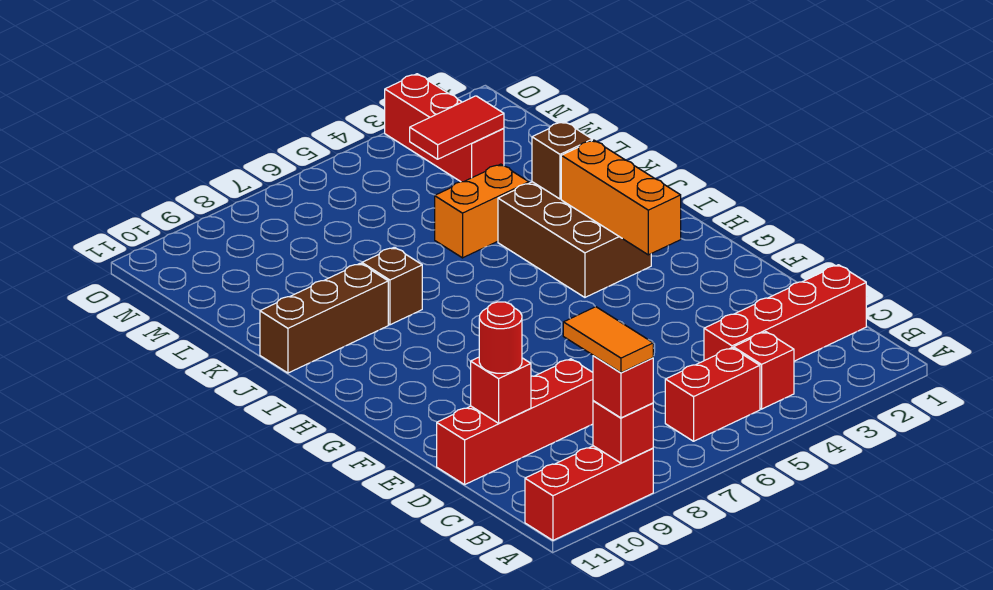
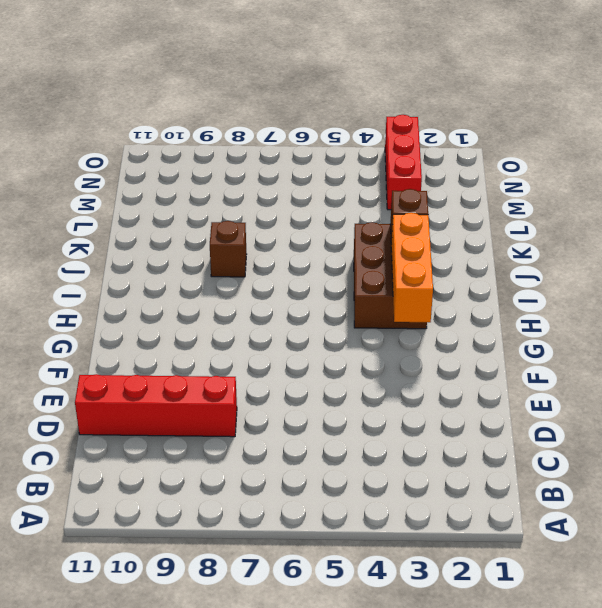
none -> red brick A9:A11 level 1
none -> red brick B4 level 1
none -> red brick B5:B6 level 1

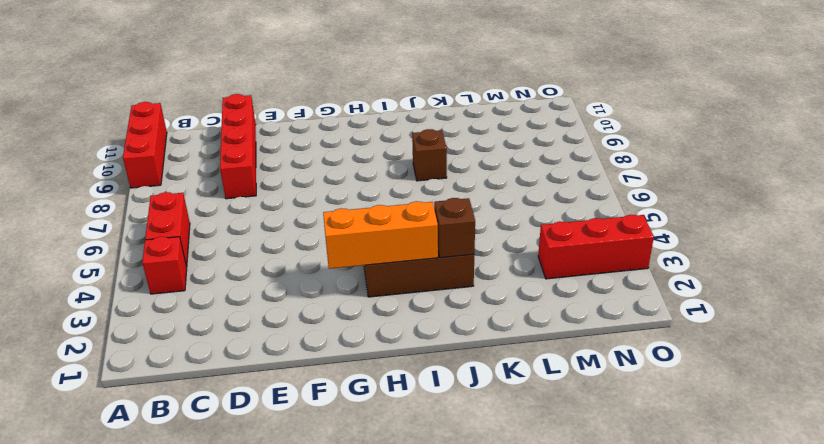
none -> red brick C1:C4 level 1
none -> brown brick J9:J11 level 1
none -> orange brick K4:K5 level 1

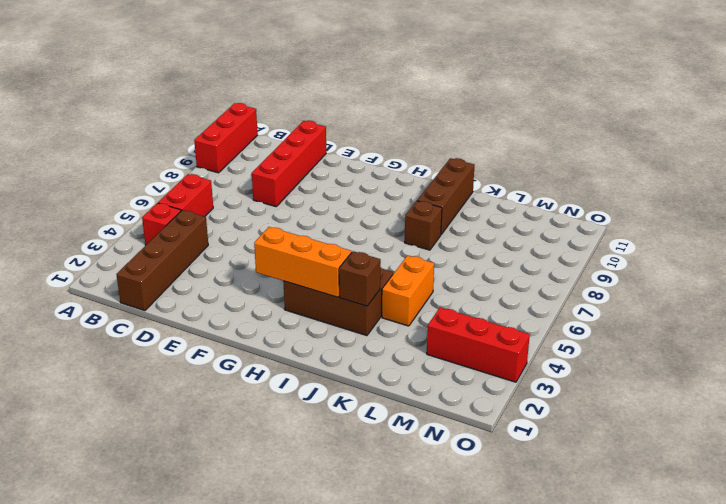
brown brick C1:C4 level 1 -> red brick C1:C4 level 1
none -> red brick A9 level 2
none -> red brick D10 level 2
none -> red tile M3:M4 level 2

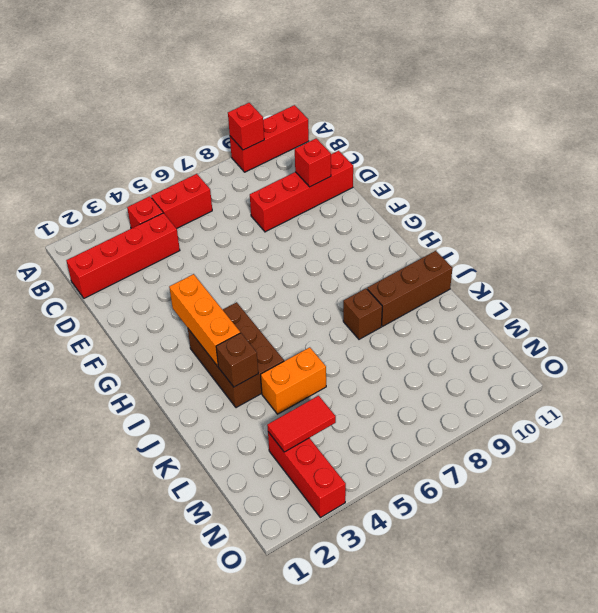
none -> red brick A9 level 3
none -> red round brick D10 level 3
none -> orange tile A9:B9 level 4

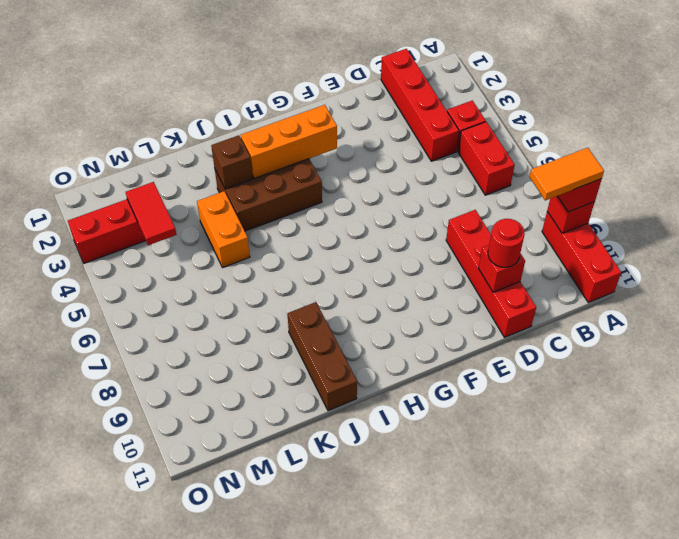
none -> brown brick J8 level 1

